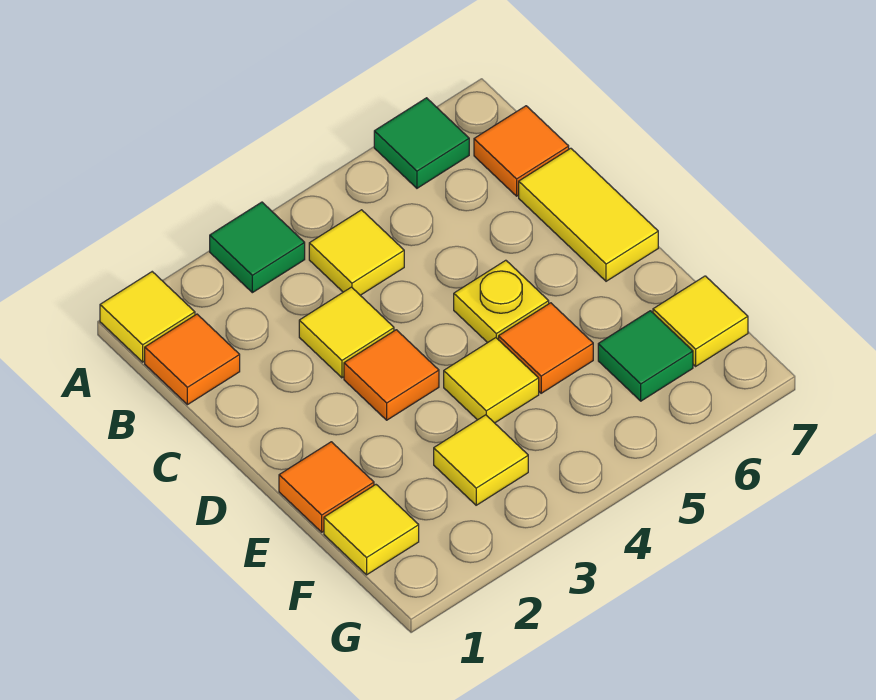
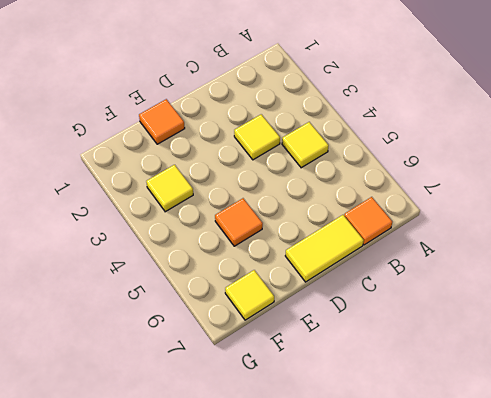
none -> yellow tile A1 level 1
none -> green tile A3 level 1
none -> green tile A6 level 1

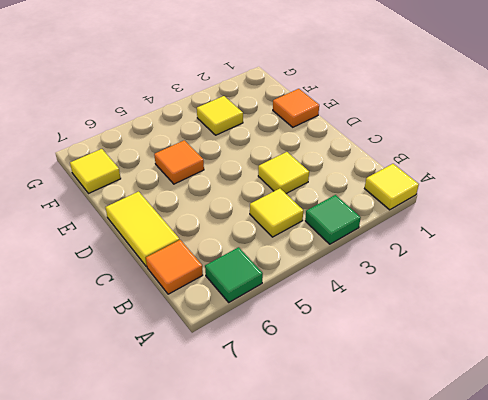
none -> orange tile B1 level 1
none -> orange tile D3 level 1
none -> yellow plate D5 level 1

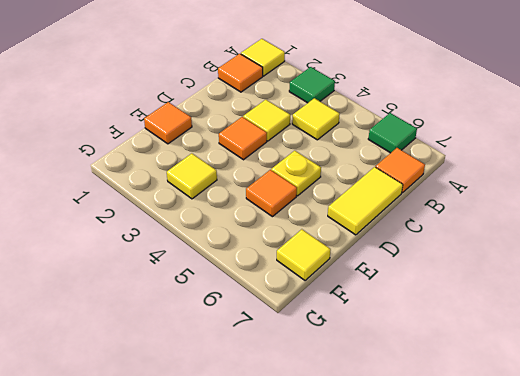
none -> yellow tile E4 level 1
none -> yellow tile F1 level 1
none -> green tile F6 level 1

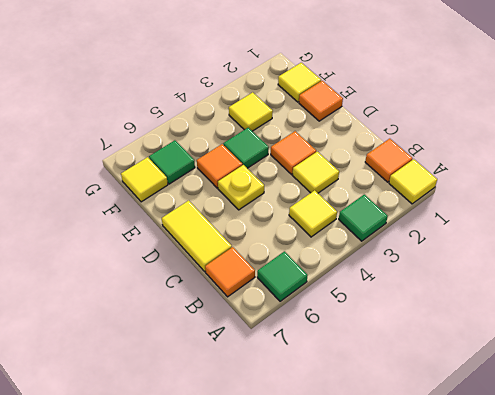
green tile E4 level 1 -> yellow tile E4 level 1

